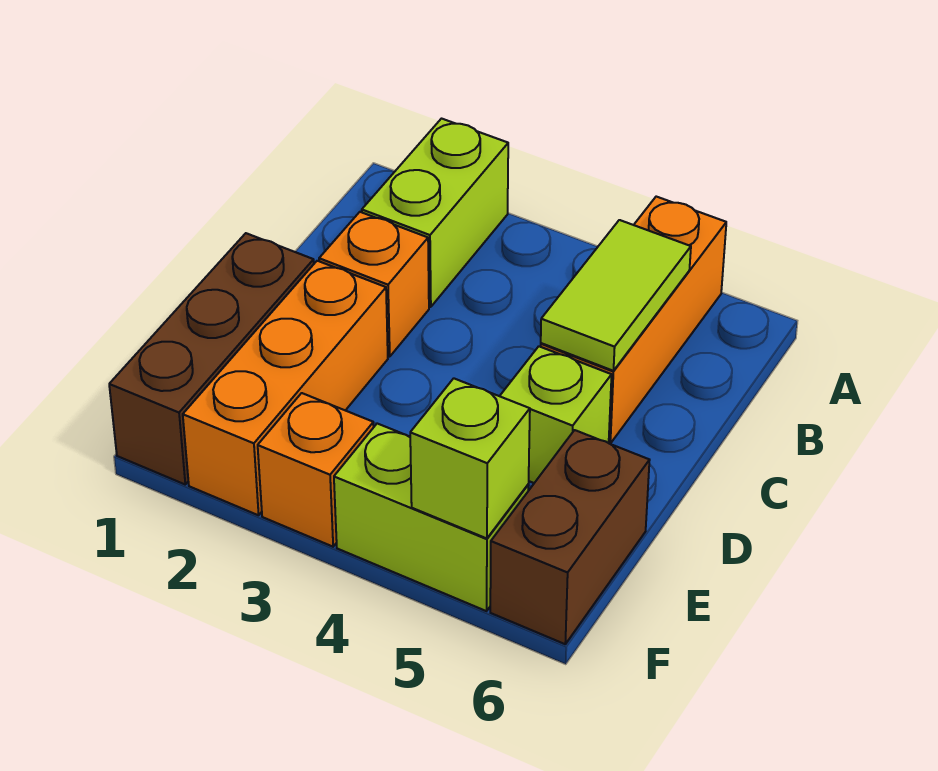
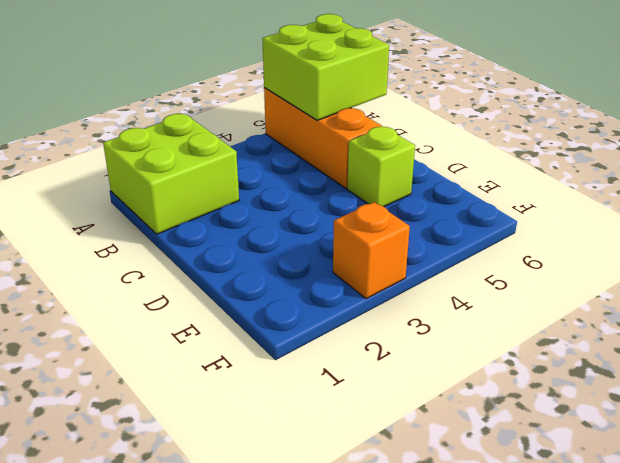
lime brick A1:B2 level 1 -> lime brick A2:B2 level 1
lime brick A5:B6 level 2 -> lime tile B5:C5 level 2
none -> orange brick C2 level 1
none -> brown brick D1:F1 level 1

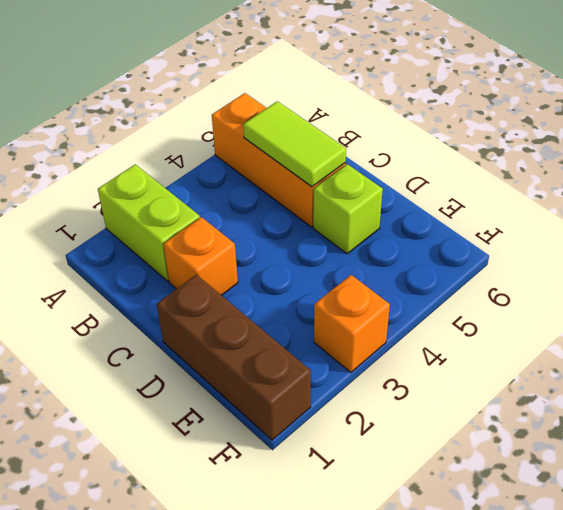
none -> orange brick D2:F2 level 1
none -> brown brick E6:F6 level 1

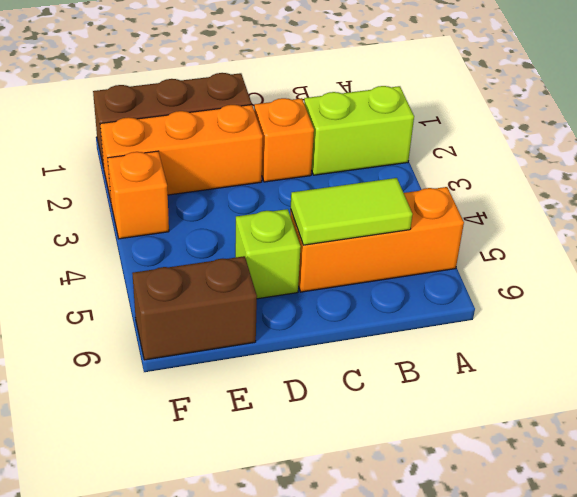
none -> lime brick F4:F5 level 1
none -> lime brick F5 level 2

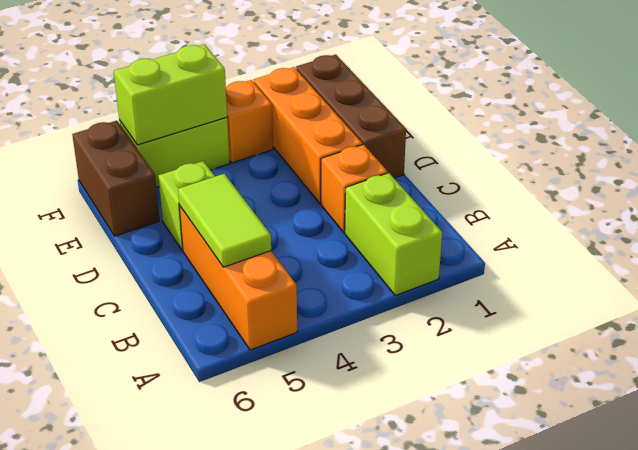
lime brick F4:F5 level 2 -> lime brick F5 level 2

